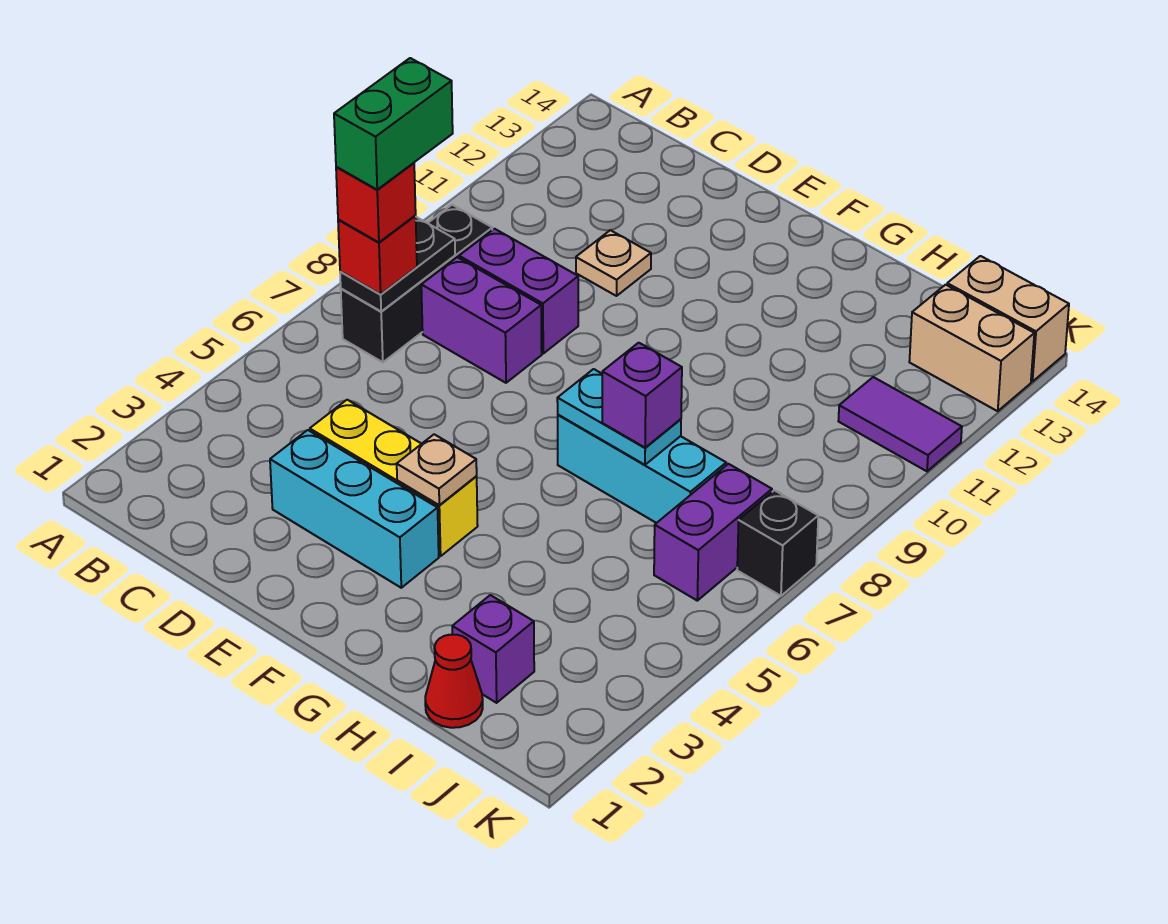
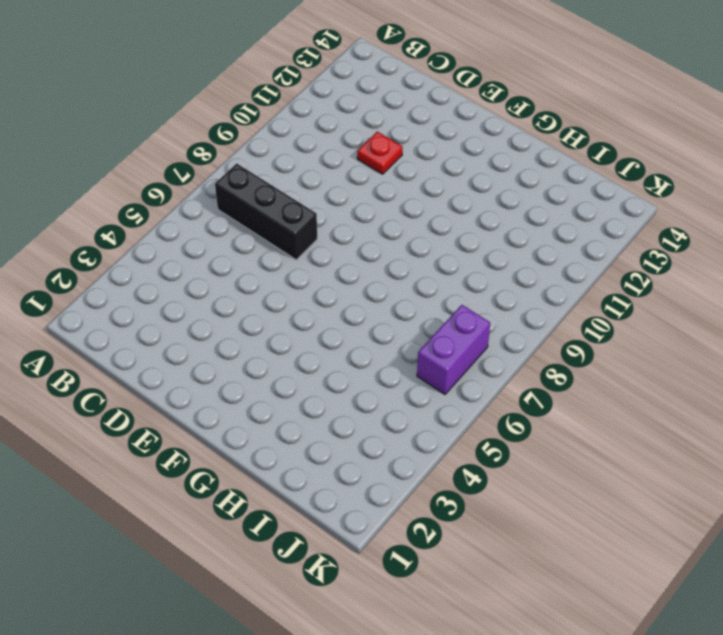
black brick B7:D7 level 1 -> black brick B7:B9 level 1
red plate D11 level 1 -> tan plate D11 level 1
none -> purple brick C8:D8 level 1
none -> purple brick C9:D9 level 1
none -> cyan brick D3:F3 level 1

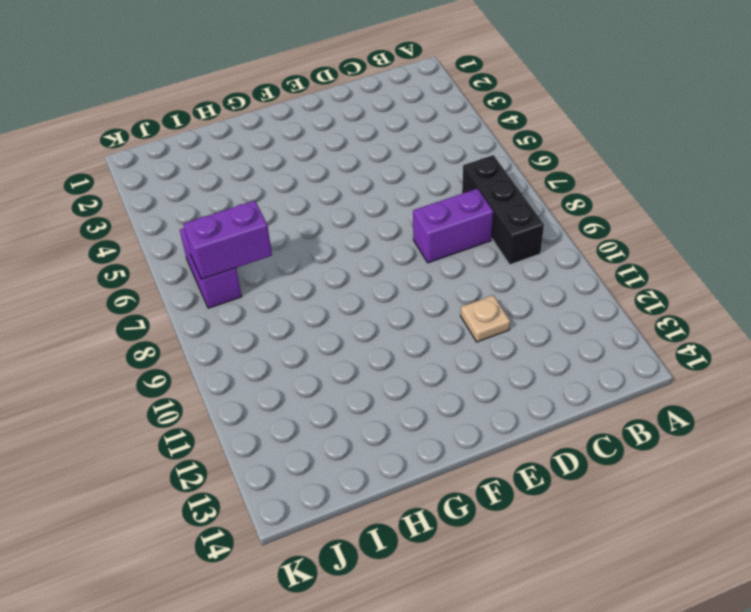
purple brick I7:J7 level 2 -> purple brick C9:D9 level 1
none -> cyan brick D3:F3 level 1
none -> yellow brick D4:F4 level 1
none -> cyan brick G7:I7 level 1

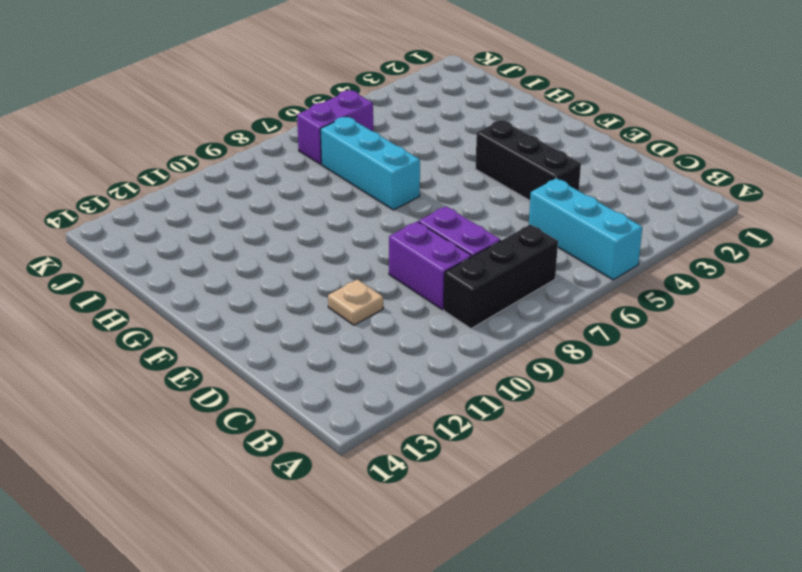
cyan brick A5:C5 level 1 -> cyan brick D3:F3 level 1
black brick D4:F4 level 1 -> yellow brick D4:F4 level 1
none -> red cone I1 level 1
none -> purple brick I2 level 1
none -> purple tile J11:K11 level 1

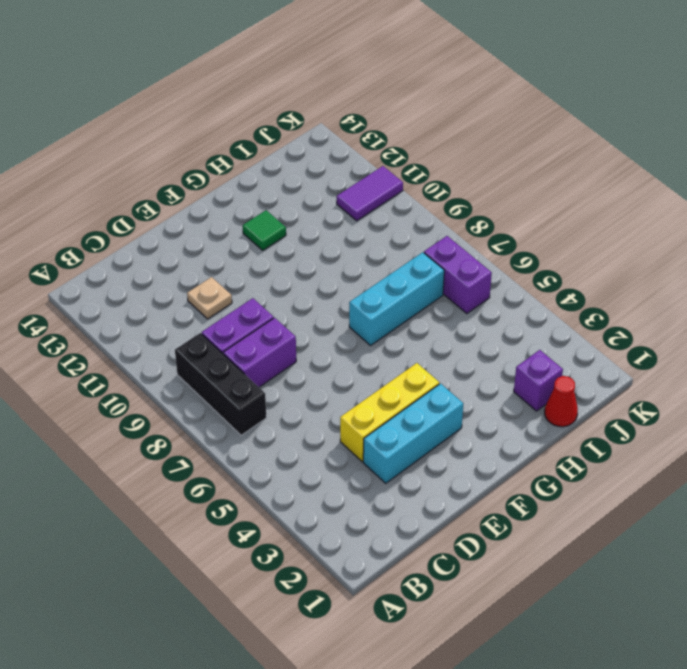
green tile G12 level 1 -> none
none -> tan brick J13:K13 level 1
none -> tan brick J14:K14 level 1
none -> black brick K7 level 1

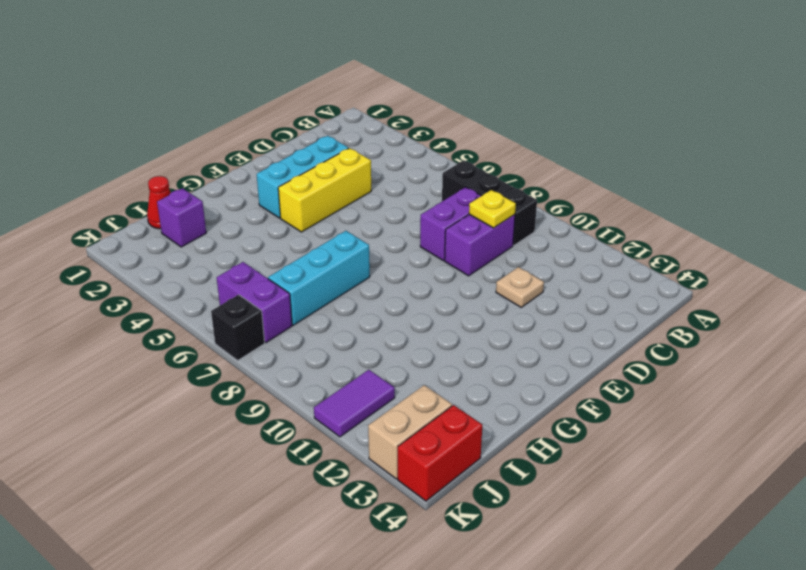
yellow plate C9 level 2 -> none
red brick J14:K14 level 1 -> tan brick J14:K14 level 1
none -> black plate B7:B8 level 2
none -> tan plate F4 level 2
none -> cyan plate G7:H7 level 2

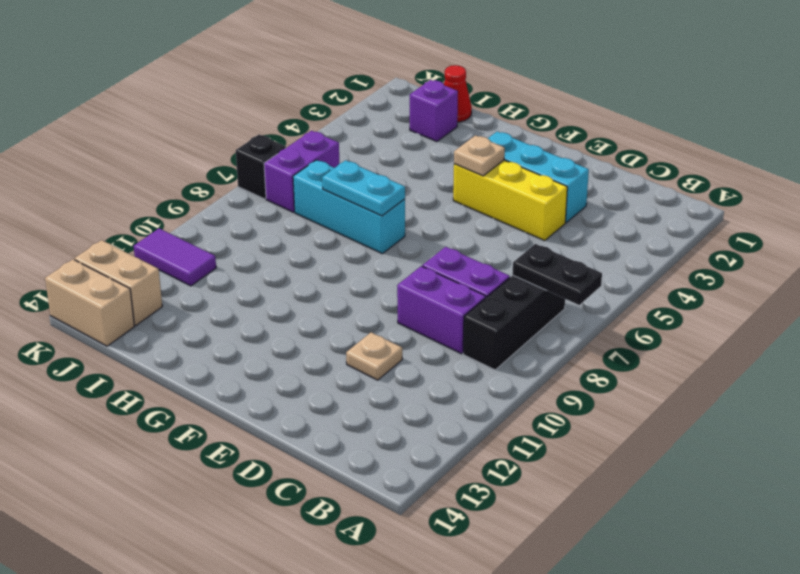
black plate A7:B7 level 2 -> black plate B7:B8 level 2
none -> red brick B7 level 3
none -> purple brick H7 level 3
none -> red brick B7 level 4

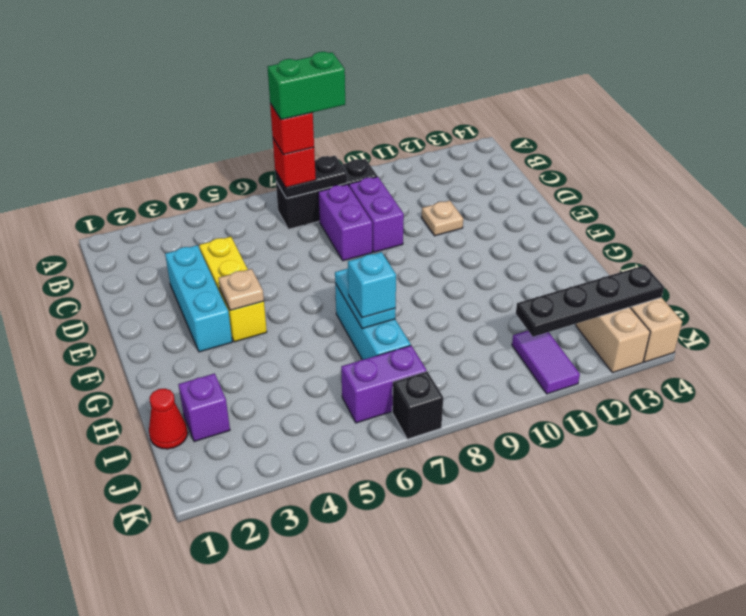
cyan brick H7 level 3 -> purple brick H7 level 3
black plate J11:J14 level 2 -> none

